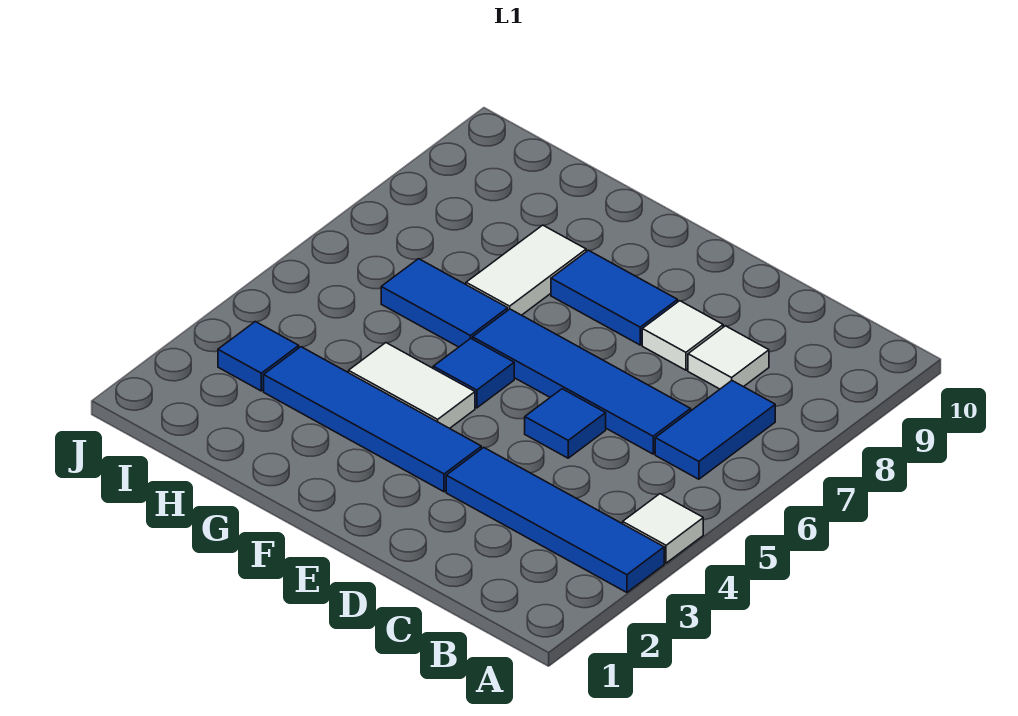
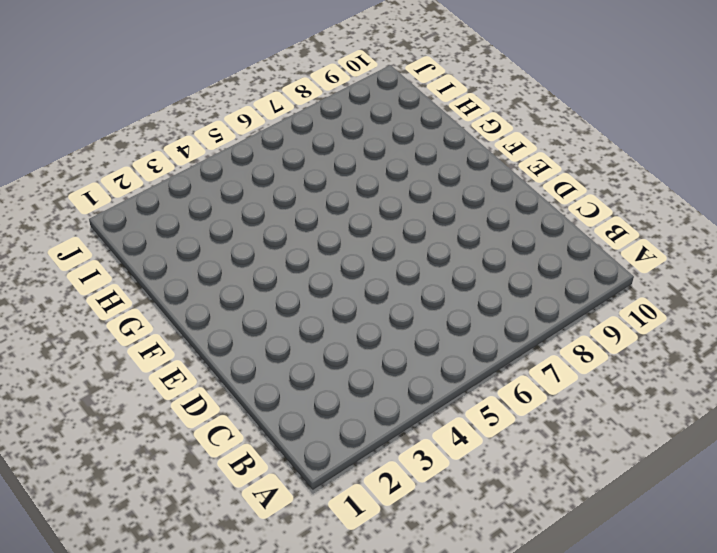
none -> blue tile A3:D3 level 1
none -> white tile A4 level 1
none -> blue tile B6:B7 level 1

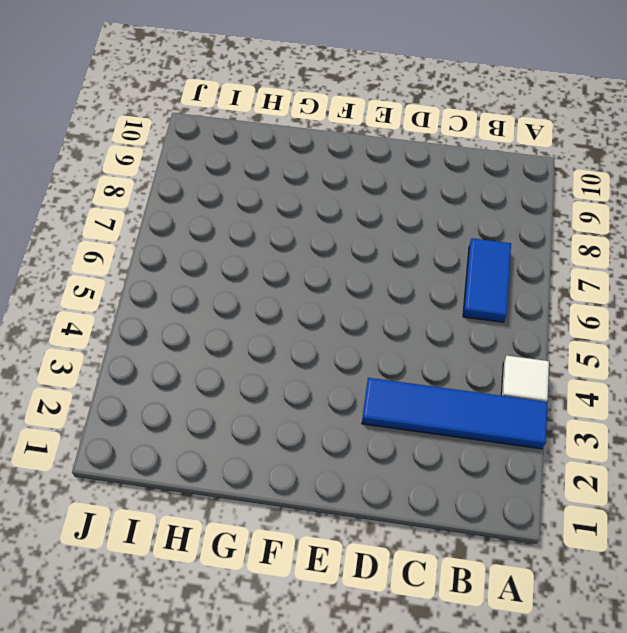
none -> blue tile C6:F6 level 1
none -> white tile C8 level 1
none -> blue tile D5 level 1

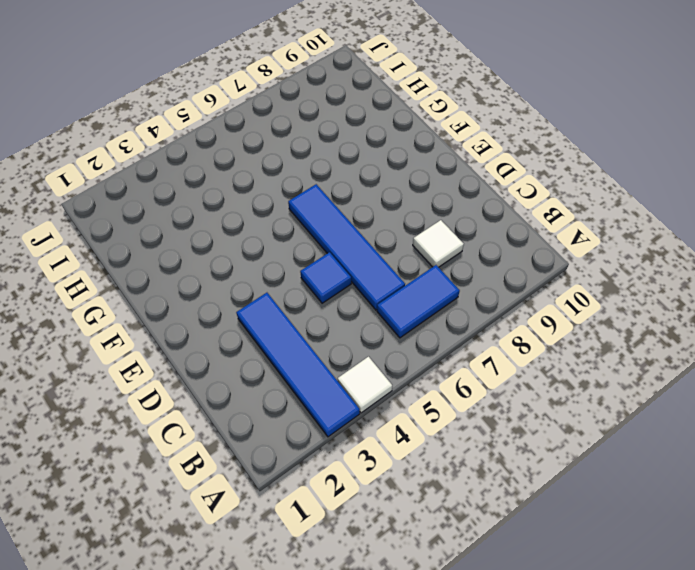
none -> white tile D8 level 1
none -> blue tile E3:H3 level 1
none -> blue tile E8:F8 level 1

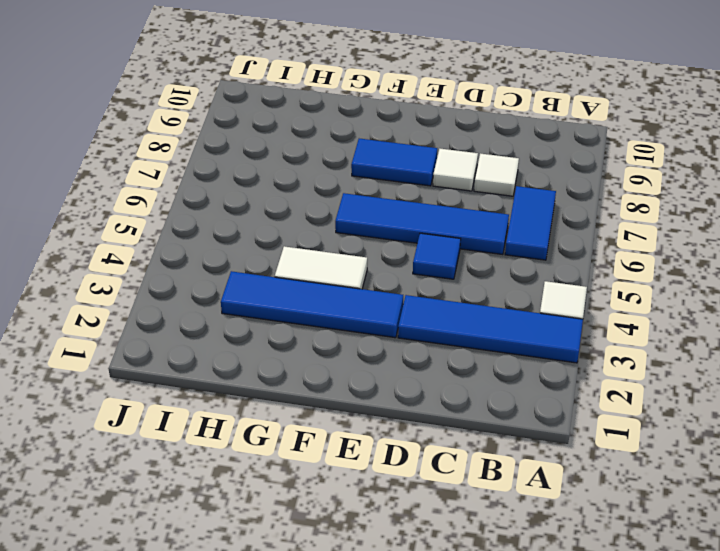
none -> blue tile F5 level 1
none -> blue tile G6:H6 level 1
none -> white tile G7:G8 level 1

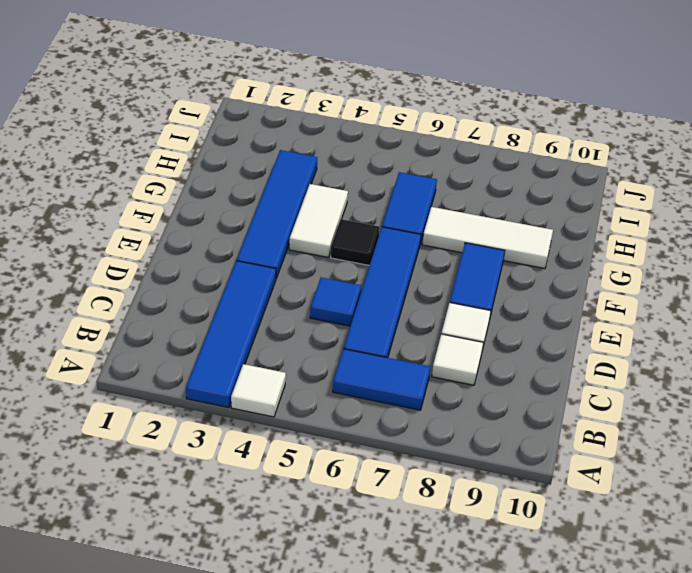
black tile F5 level 1 -> blue tile F5 level 1
white tile G7:G9 level 1 -> white tile G7:G8 level 1
none -> blue tile I3 level 1

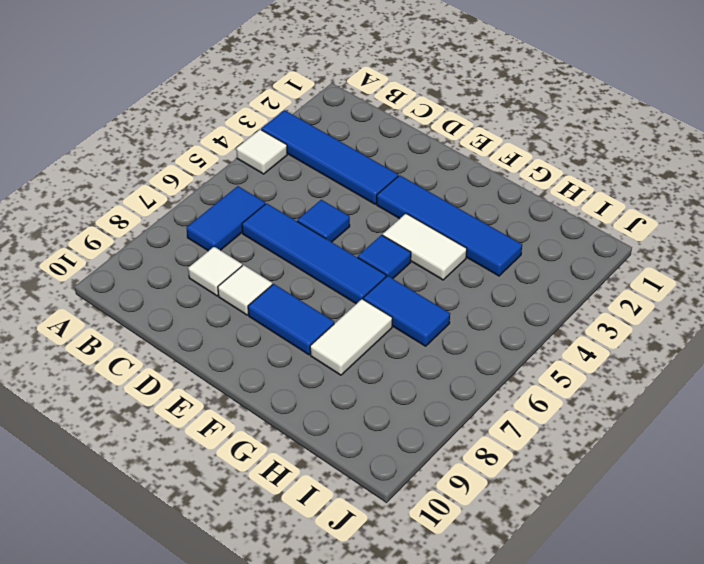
none -> blue tile I3 level 1

